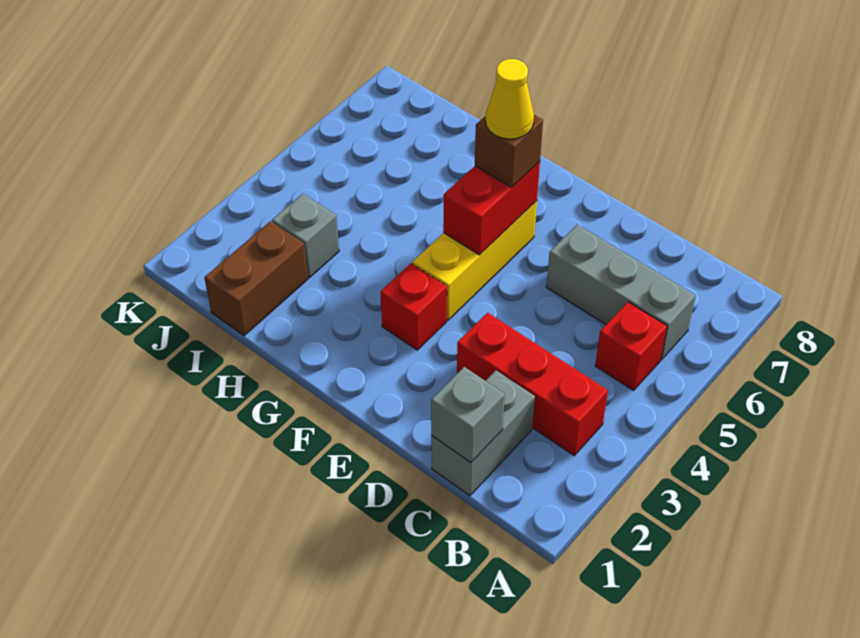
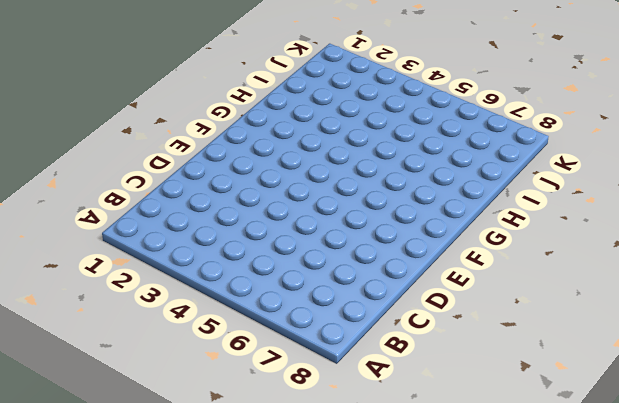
none -> red brick B3:D3 level 1
none -> red brick B5 level 1
none -> grey brick B6:D6 level 1

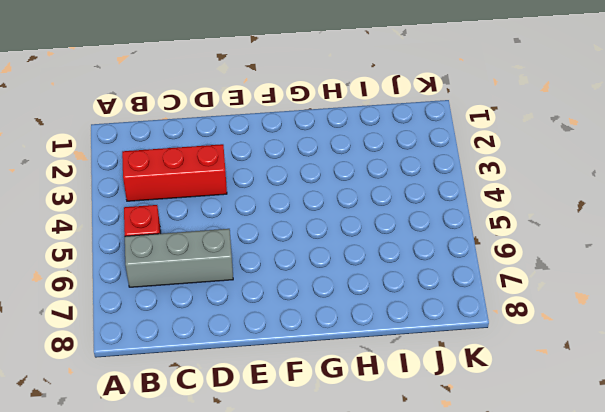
none -> grey brick C1:C2 level 1
none -> red brick F3 level 1
none -> yellow brick F4:F6 level 1

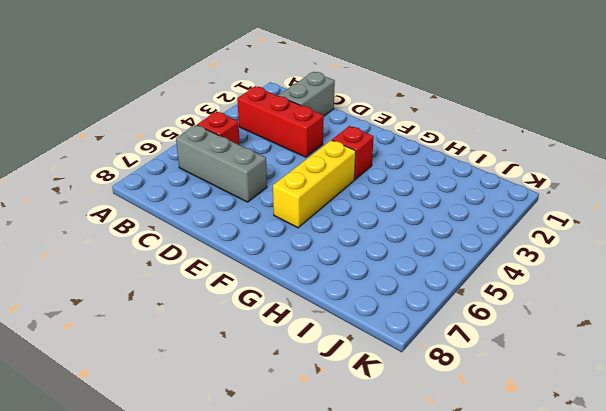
none -> brown brick I1:I2 level 1
none -> grey brick I3 level 1
none -> grey brick C1 level 2

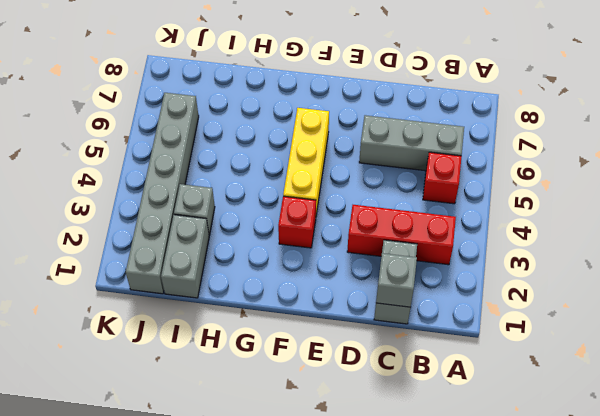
grey brick I1:I2 level 1 -> brown brick I1:I2 level 1
grey brick J1:J6 level 1 -> none
none -> red brick F5:F6 level 2
none -> brown brick F6 level 3
none -> yellow cone F6 level 4

